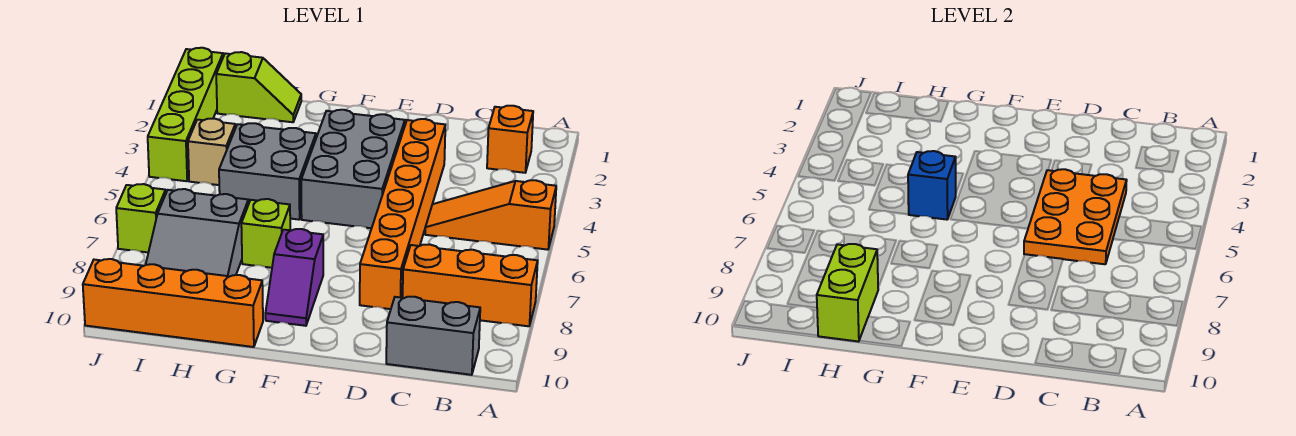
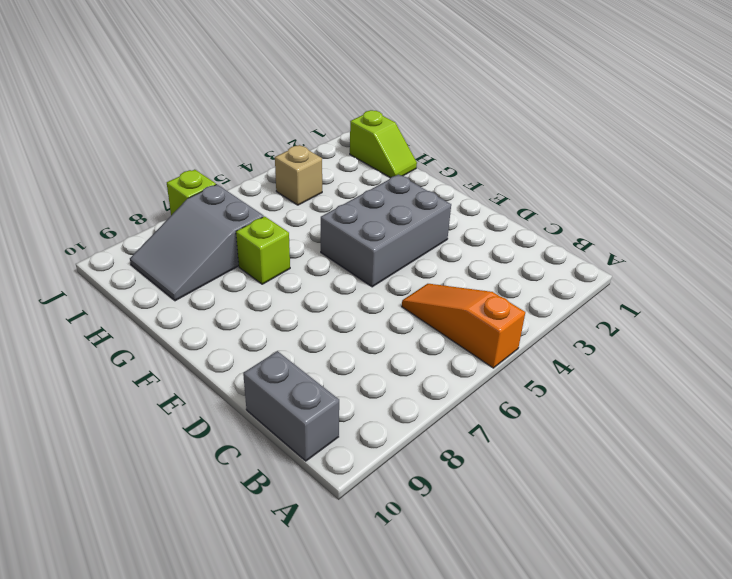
none -> orange brick A8:C8 level 1
none -> orange brick B2 level 1
none -> orange brick D3:D8 level 1

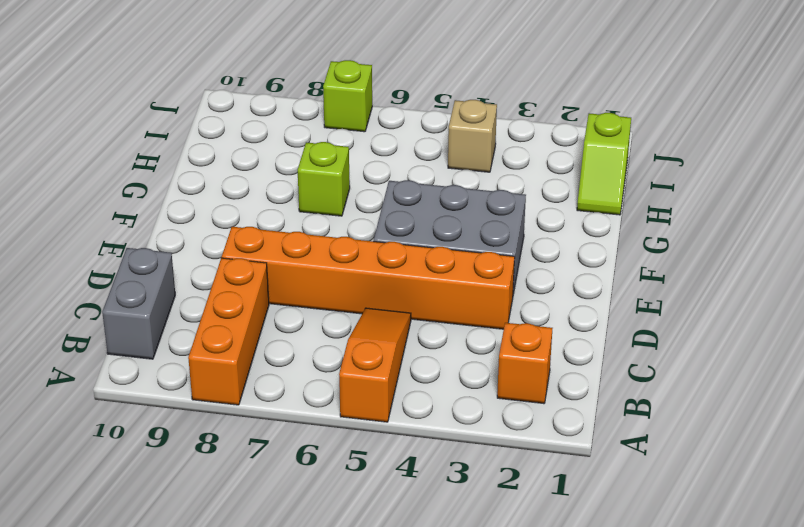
none -> purple slope F8:F9 level 1 top 8
none -> grey brick G4:H5 level 1
none -> orange brick G10:J10 level 1

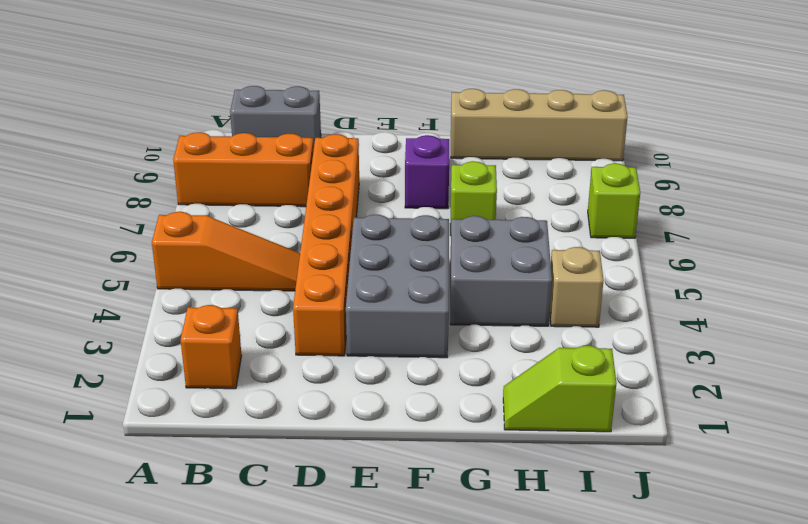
tan brick G10:J10 level 1 -> orange brick G10:J10 level 1
none -> grey slope H7:I9 level 1 top 7
none -> lime brick J1:J4 level 1
none -> orange plate C4:D6 level 2

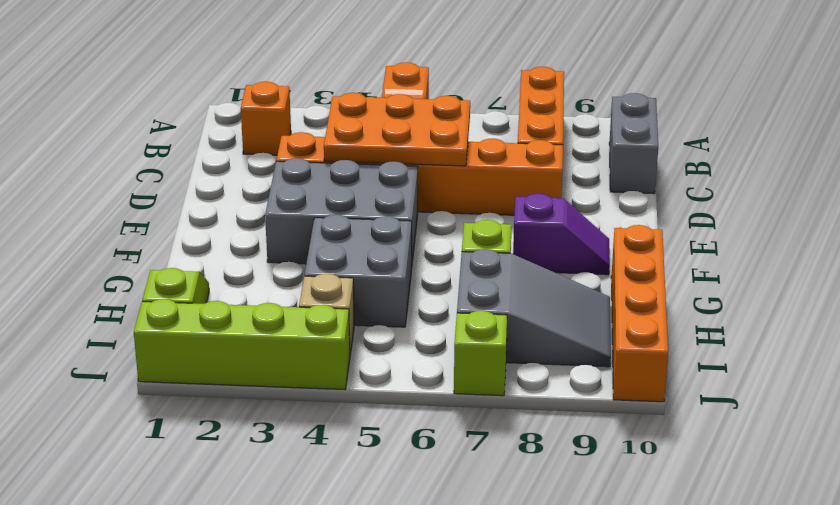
none -> blue brick G5 level 2
none -> lime brick H9:H10 level 2

